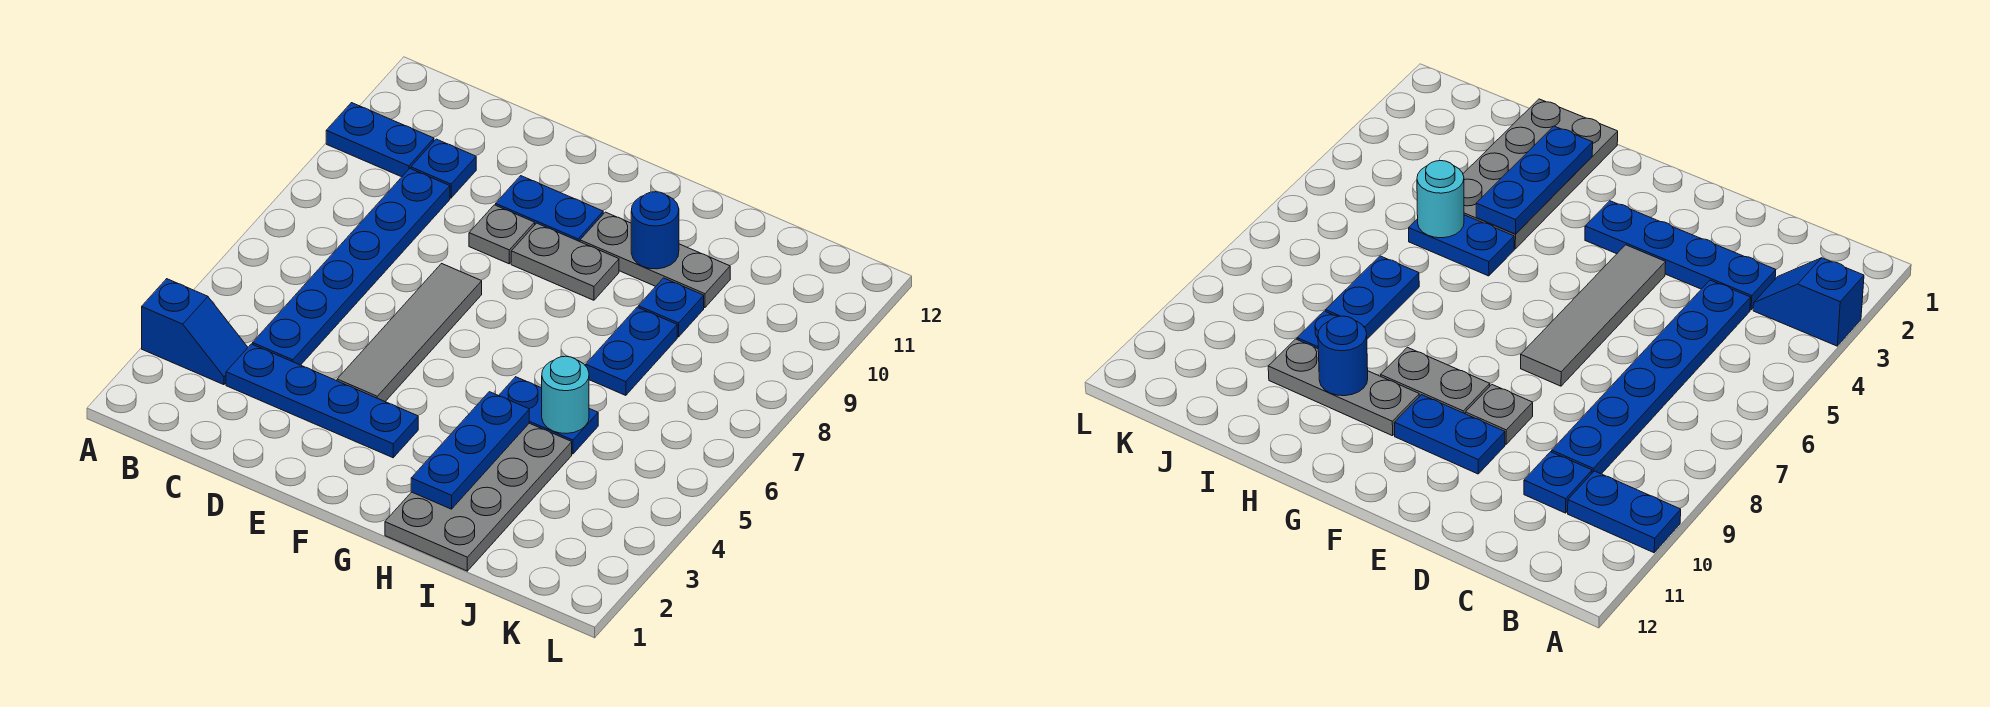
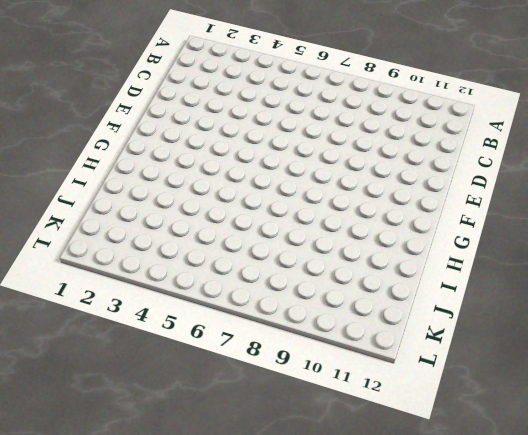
none -> blue slope A3:B3 level 1 top A
none -> blue plate A10:B10 level 1
none -> blue plate C3:F3 level 1

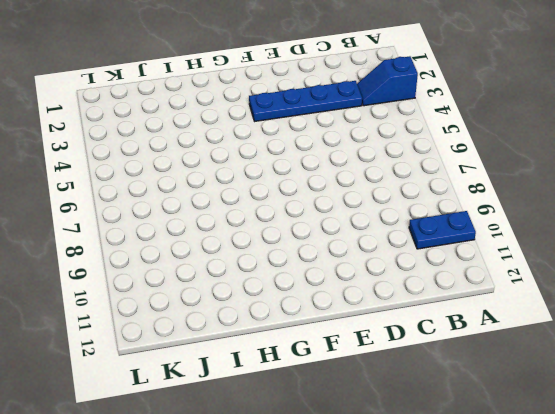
none -> blue plate C4:C9 level 1
none -> blue plate C10 level 1
none -> grey tile E4:E7 level 1

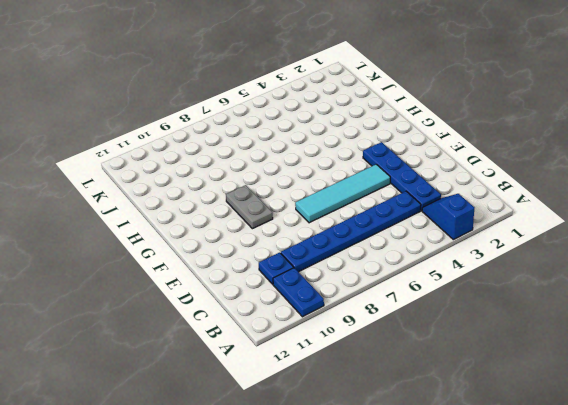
cyan tile E4:E7 level 1 -> grey tile E4:E7 level 1
none -> grey plate E9 level 1
none -> blue plate E10:F10 level 1
none -> grey plate G10:I10 level 1

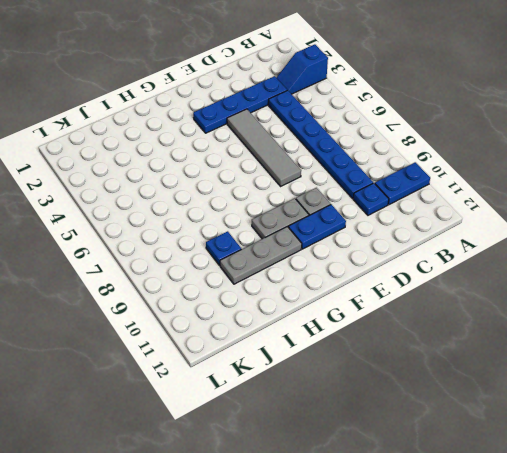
none -> grey plate H1:I4 level 1
none -> blue plate H5:I5 level 1
none -> blue plate I7:I8 level 1

